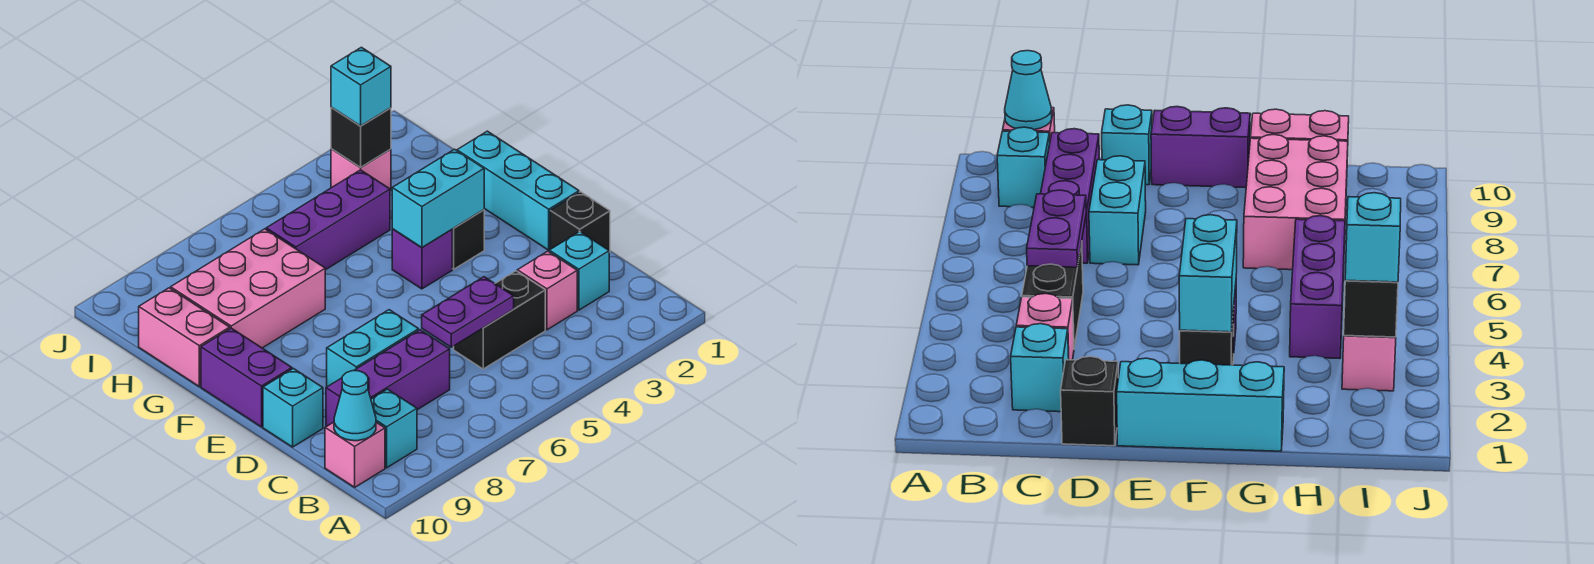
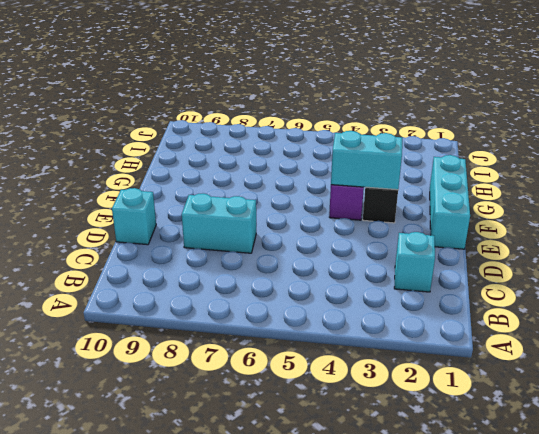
none -> cyan brick B9 level 1
none -> pink brick B10 level 1
none -> pink brick C3 level 1

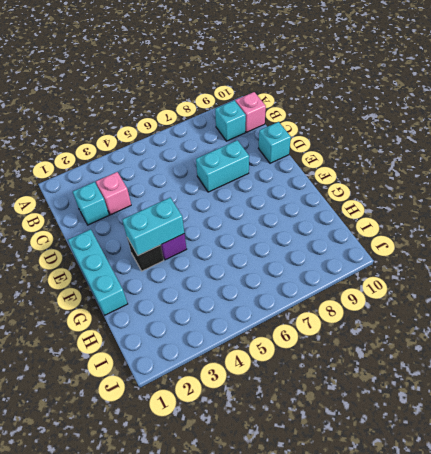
none -> black brick C4:C5 level 1
none -> purple brick C7:C9 level 1
none -> black brick D1 level 1

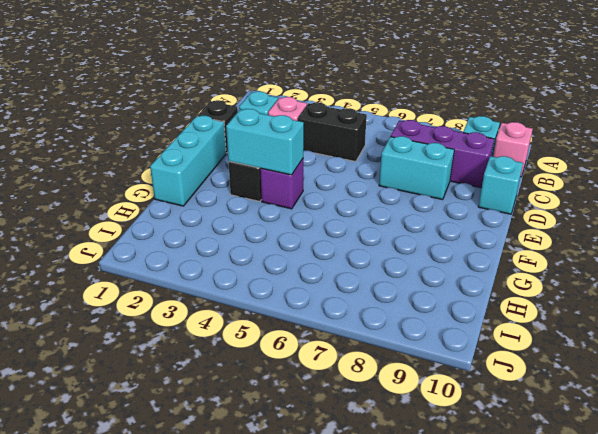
none -> purple brick E10:F10 level 1
none -> pink brick G7:H9 level 1
none -> pink brick G10:H10 level 1

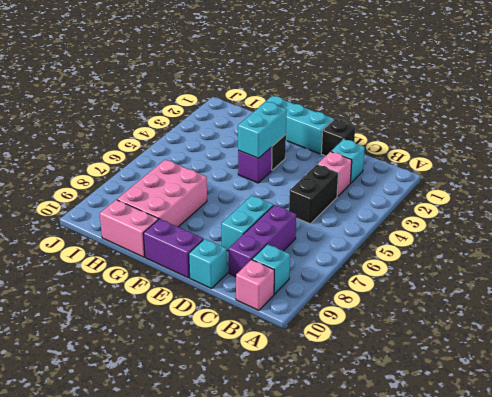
none -> purple brick H4:H6 level 1
none -> pink brick I3 level 1
none -> cyan cone B10 level 2

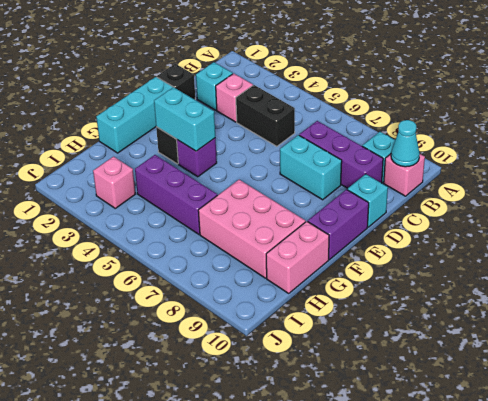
none -> purple plate C5:C6 level 2
none -> black brick I3 level 2
none -> cyan brick I3 level 3

